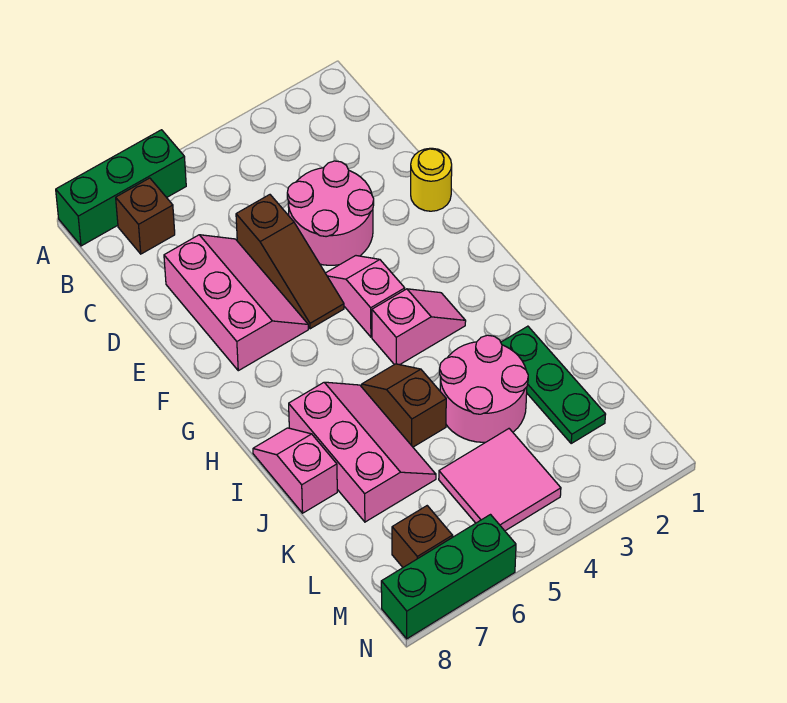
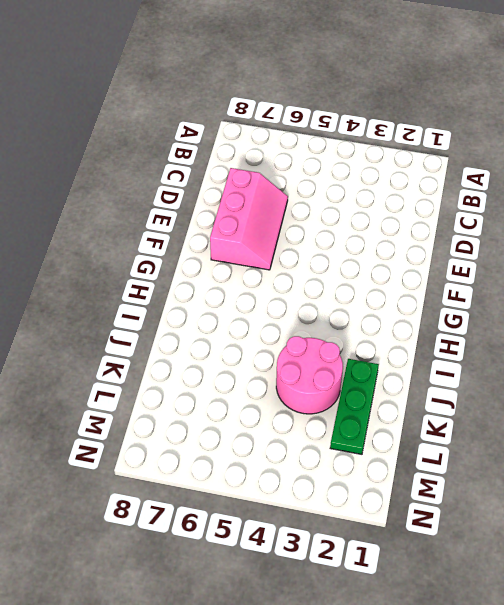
none -> green brick A6:A8 level 1
none -> brown brick B7 level 1
none -> pink round brick D3:E4 level 1

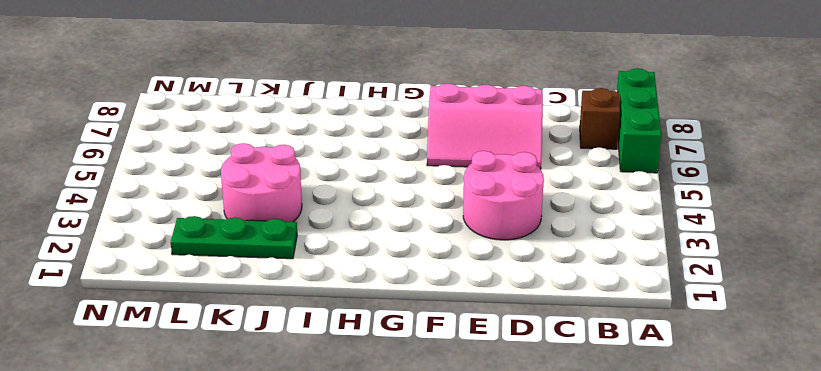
none -> brown slope D5:F5 level 1 top D
none -> yellow round brick E1 level 1
none -> pink slope F4:G4 level 1 top G

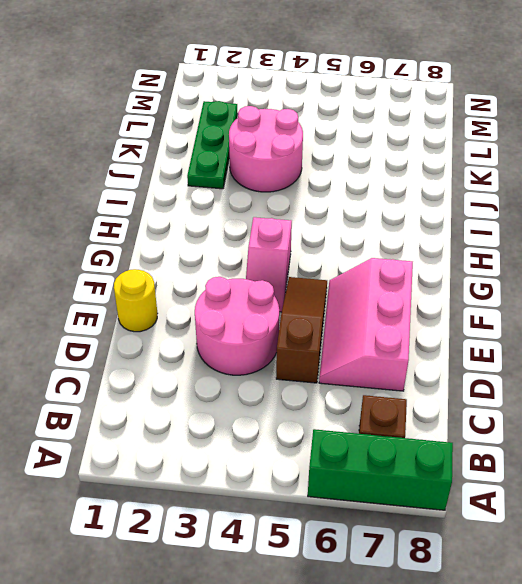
none -> pink slope H3:H4 level 1 top 4
none -> brown slope I5:J5 level 1 top J
none -> pink slope I6:K7 level 1 top 7

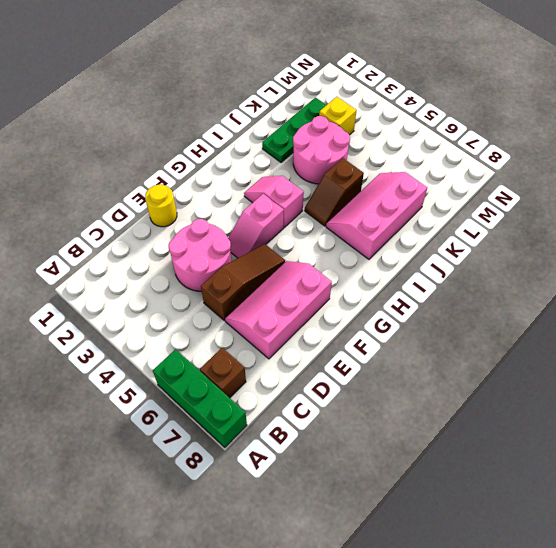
yellow brick L3 level 1 -> none
none -> pink slope I8:J8 level 1 top J
none -> pink tile L4:M5 level 1
none -> brown brick M7 level 1

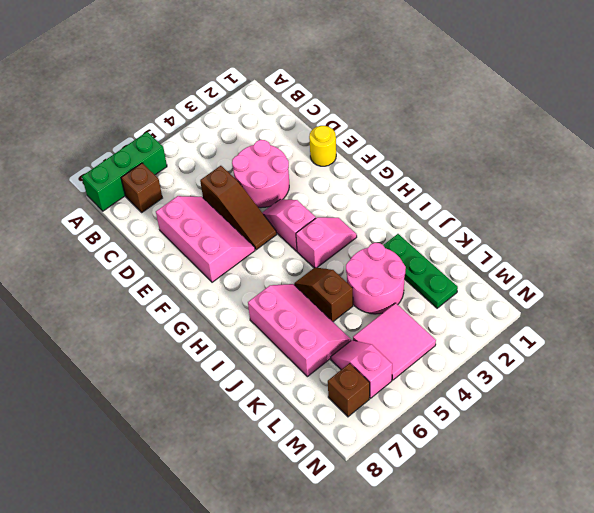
pink slope L6:M6 level 1 top M -> pink slope I8:J8 level 1 top J
none -> green brick N6:N8 level 1

